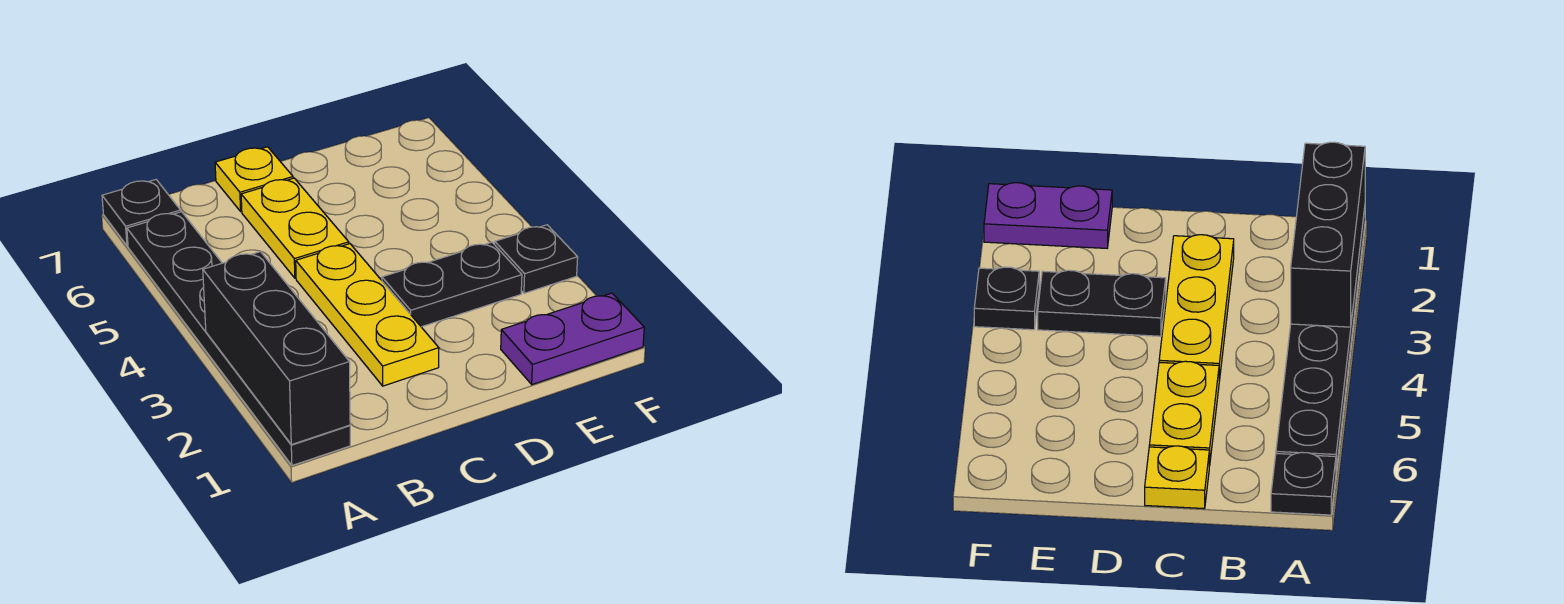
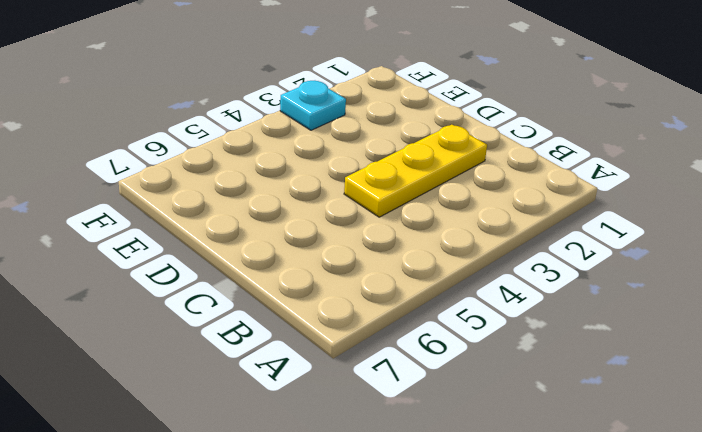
cyan plate F3 level 1 -> black plate F3 level 1
none -> black plate A1:A6 level 1
none -> black plate A7 level 1

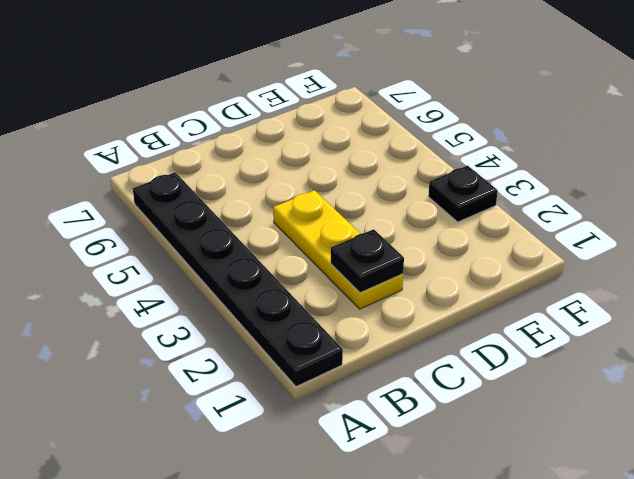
black plate C2 level 2 -> black plate A7 level 1
none -> yellow plate C5:C6 level 1
none -> yellow plate C7 level 1

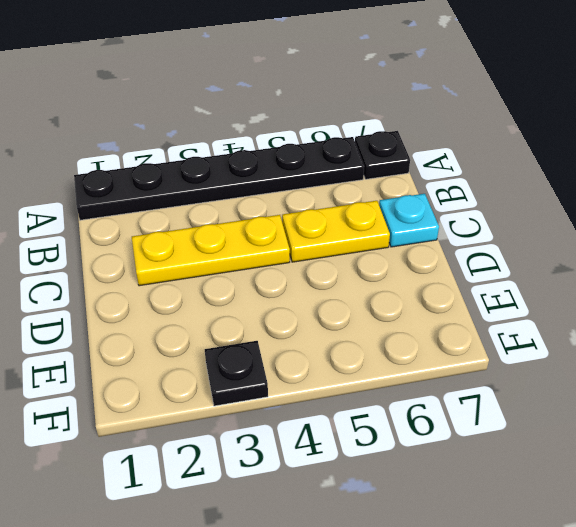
cyan plate C7 level 1 -> yellow plate C7 level 1
none -> black plate D3:E3 level 1
none -> purple plate E1:F1 level 1

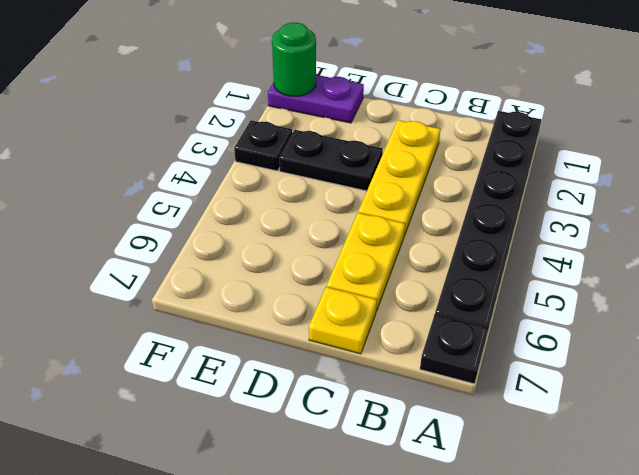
green round brick F1 level 2 -> none
none -> black brick A1:A3 level 2

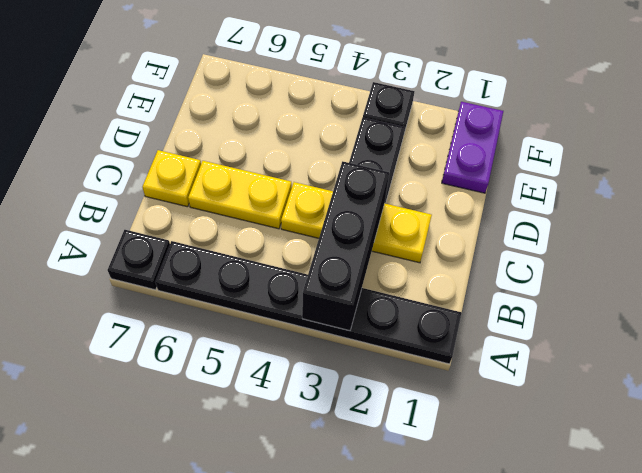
black brick A3:C3 level 2 -> black brick A1:A3 level 2

